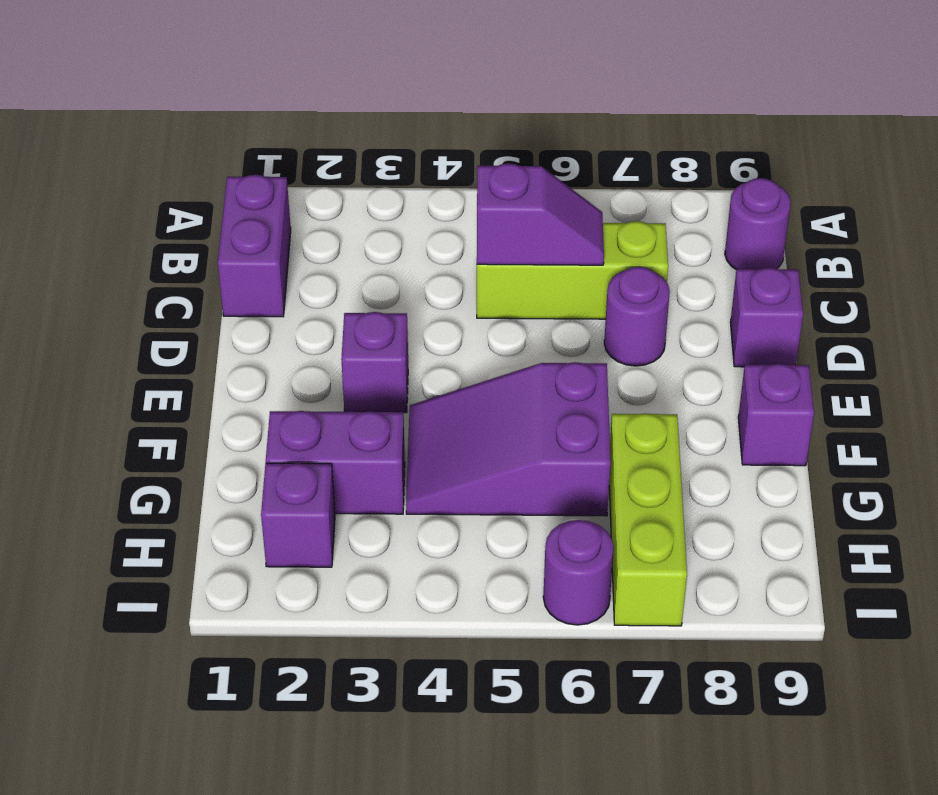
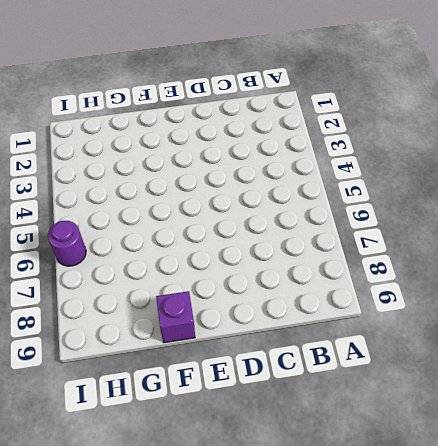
none -> purple brick B1:C1 level 1
none -> purple round brick B9 level 1
none -> lime brick C5:C7 level 1

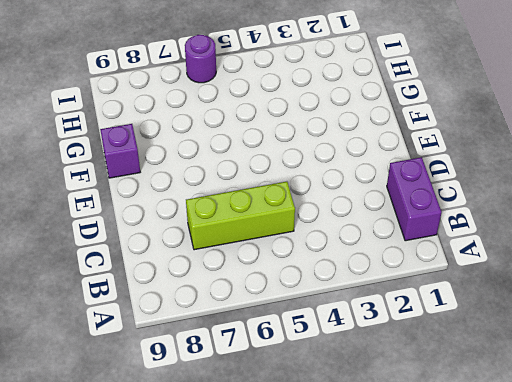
none -> purple round brick B9 level 1
none -> purple round brick D7 level 1
none -> purple brick D9 level 1

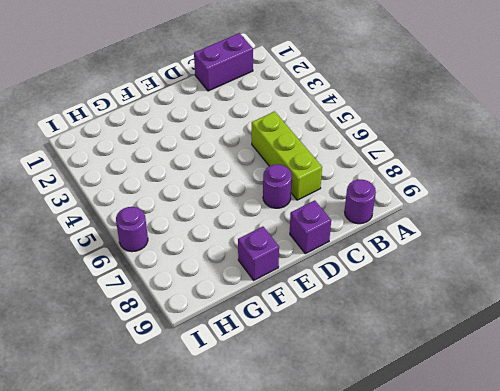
none -> purple brick E3 level 1
none -> purple slope F4:G6 level 1 top 6
none -> purple brick G2:G3 level 1

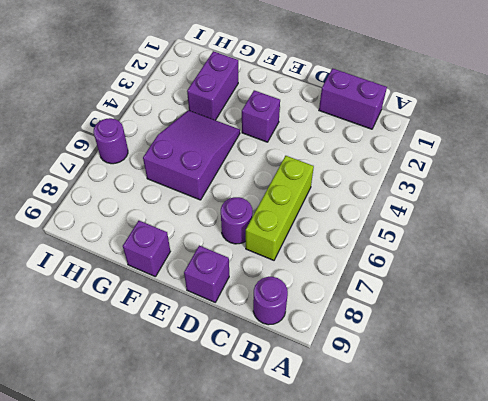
none -> lime brick G7:I7 level 1
none -> purple brick H2 level 1
none -> purple slope C5:C6 level 2 top 5

